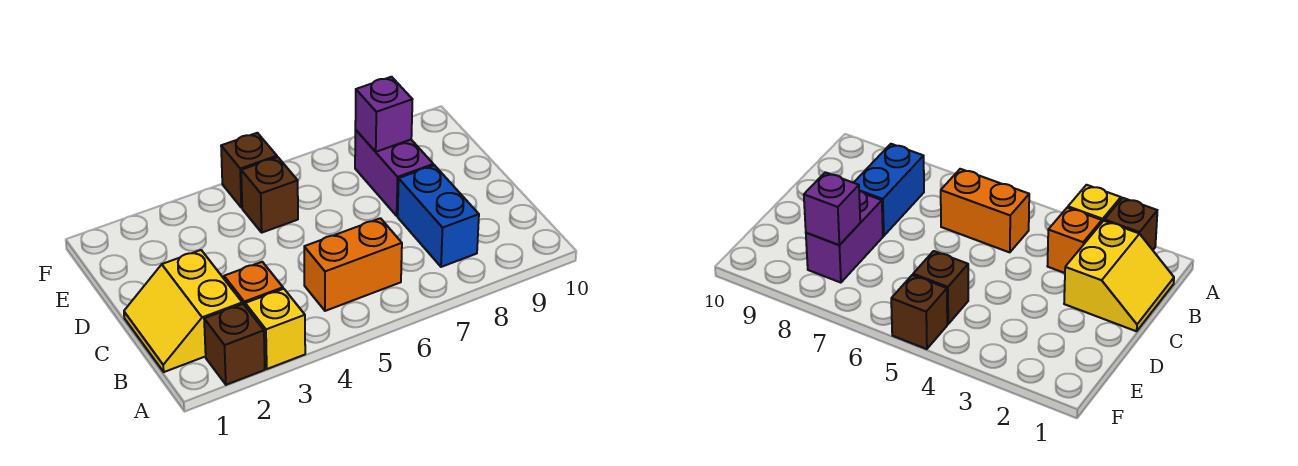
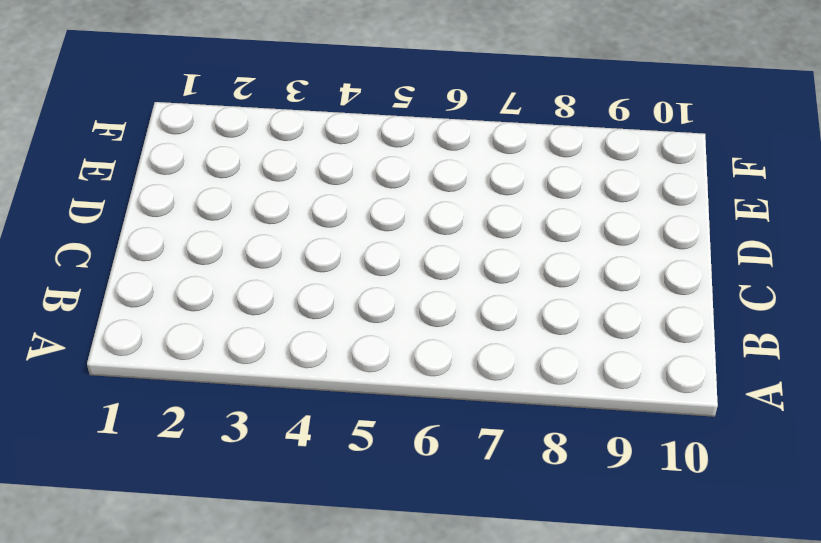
none -> brown brick A2 level 1
none -> yellow brick A3 level 1

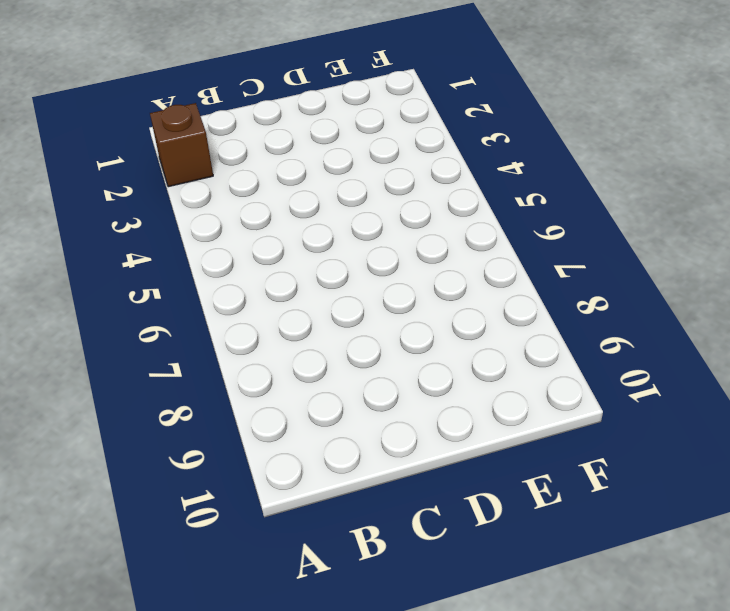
none -> yellow brick A3 level 1
none -> yellow slope B1:C2 level 1 top 2

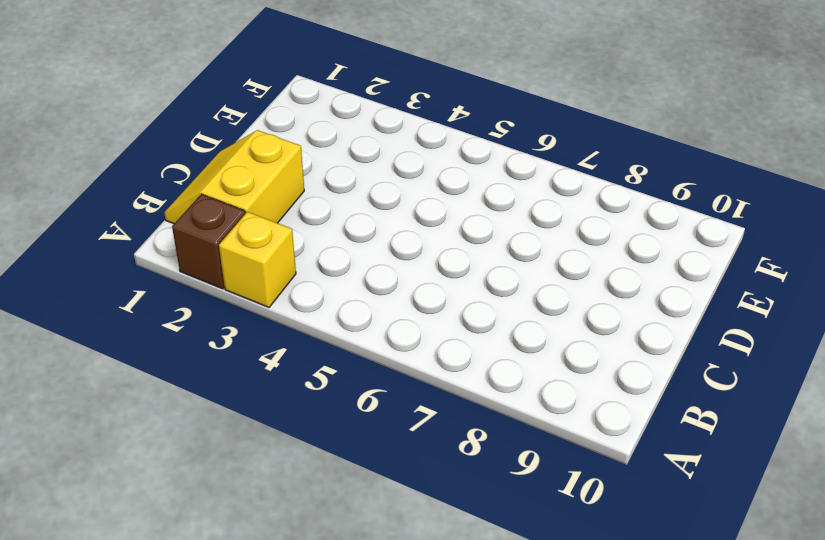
none -> orange brick B3 level 1
none -> orange brick B5:B6 level 1

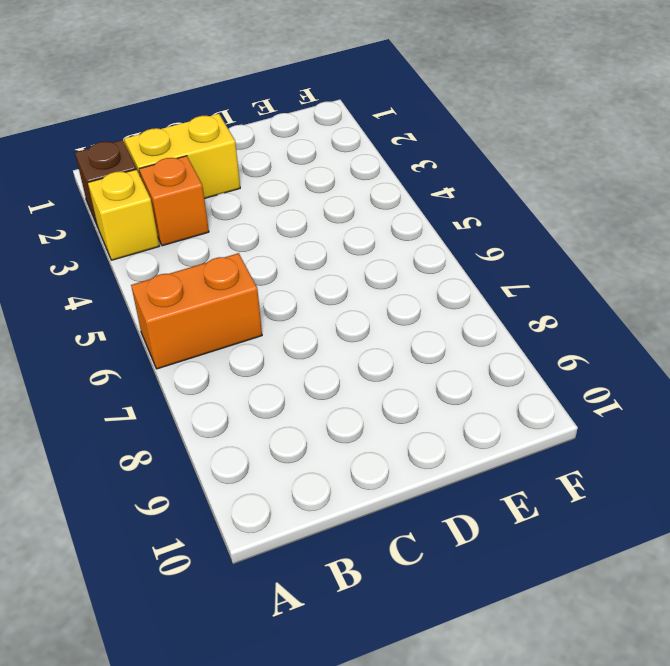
orange brick A6:B6 level 1 -> orange brick B5:B6 level 1
none -> blue brick B8:C8 level 1
none -> purple brick D8:E8 level 1

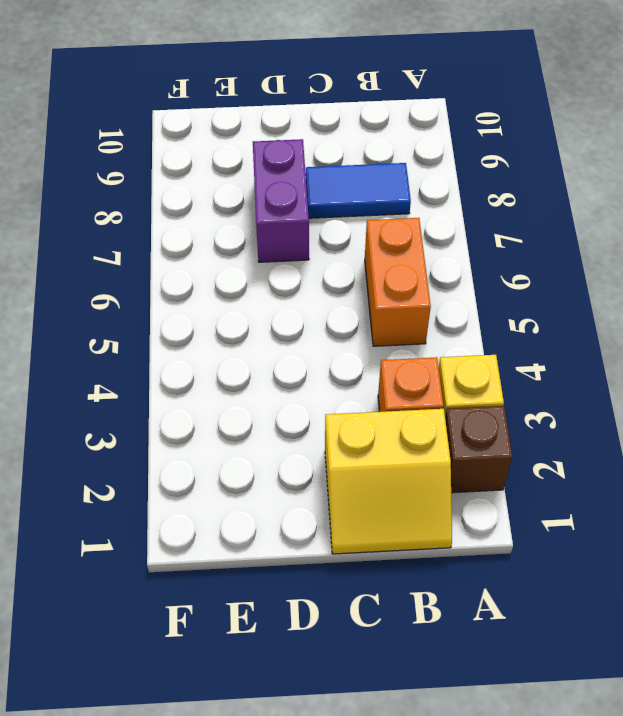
blue tile B8:C8 level 1 -> blue brick B8:C8 level 1
purple brick D7:D8 level 1 -> purple brick D8:E8 level 1
none -> brown brick E5 level 1
none -> brown brick F5 level 1

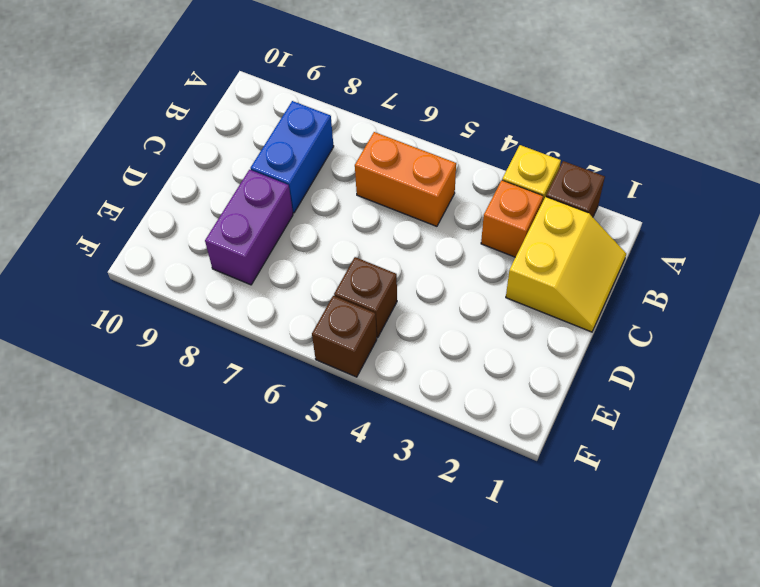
none -> purple brick E8 level 2

